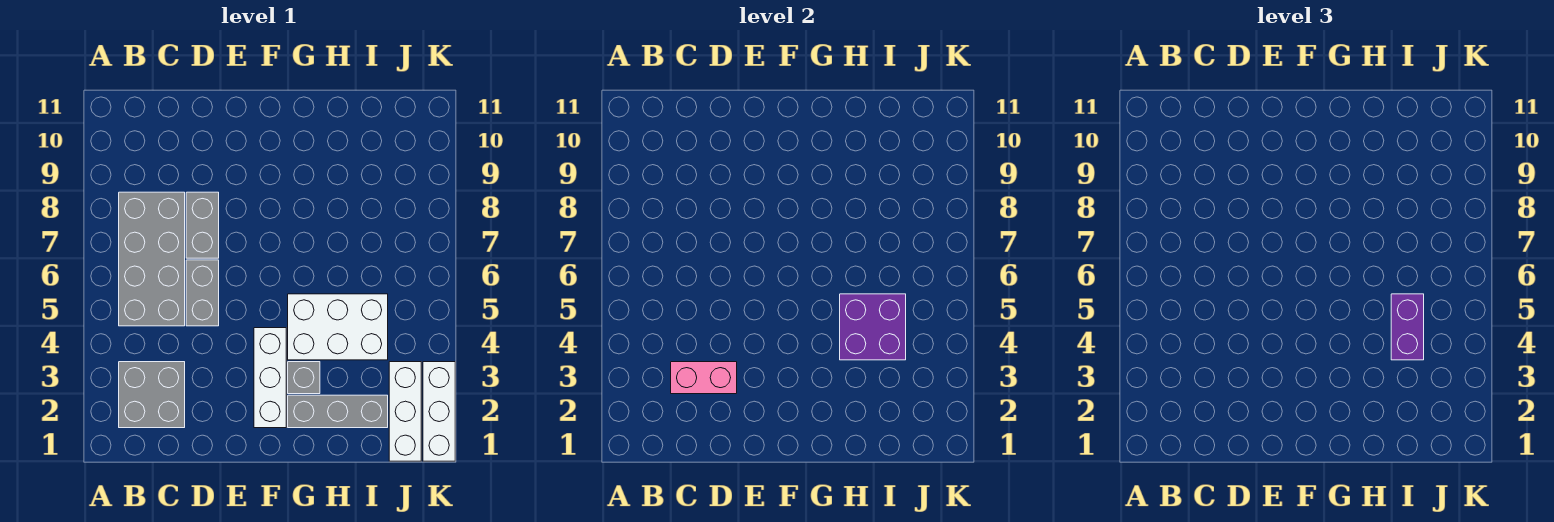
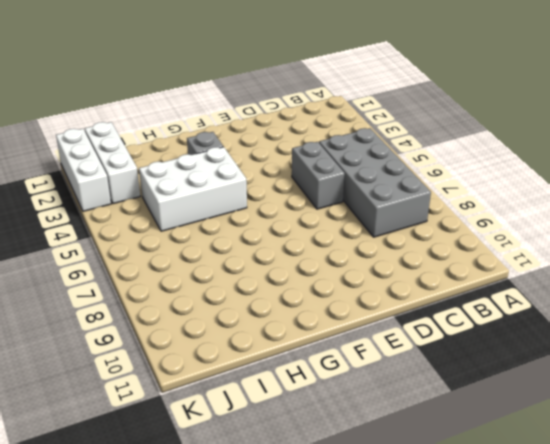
none -> grey brick B2:C3 level 1
none -> grey brick D7:D8 level 1
none -> white brick F2:F4 level 1

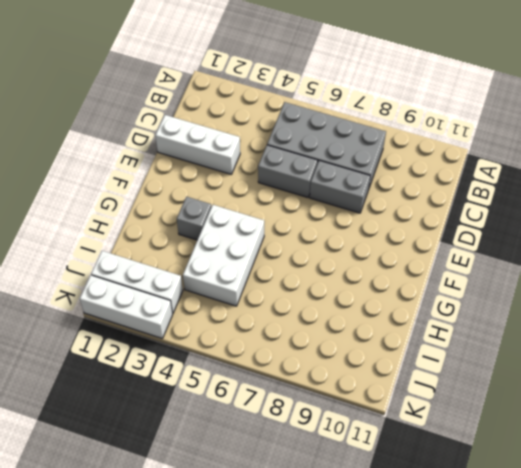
white brick D1:D3 level 1 -> white brick F2:F4 level 1
none -> grey brick B2:C3 level 1
none -> grey brick G2:I2 level 1
none -> pink brick C3:D3 level 2

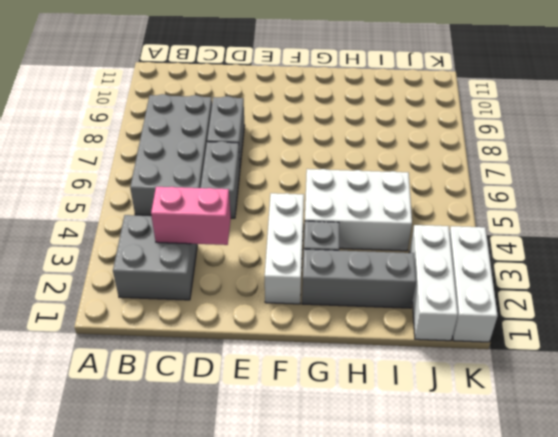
none -> purple brick H4:I5 level 2
none -> purple brick I4:I5 level 3

